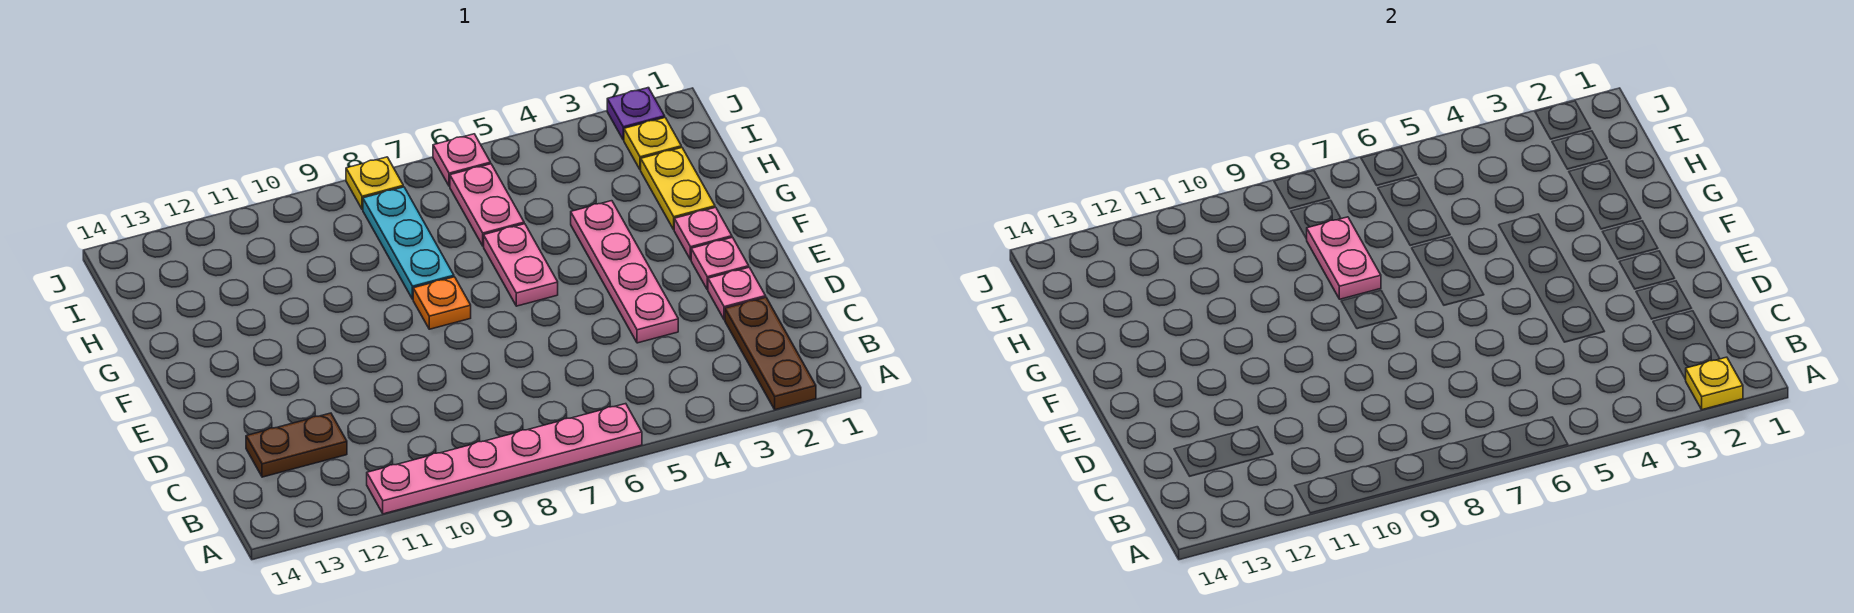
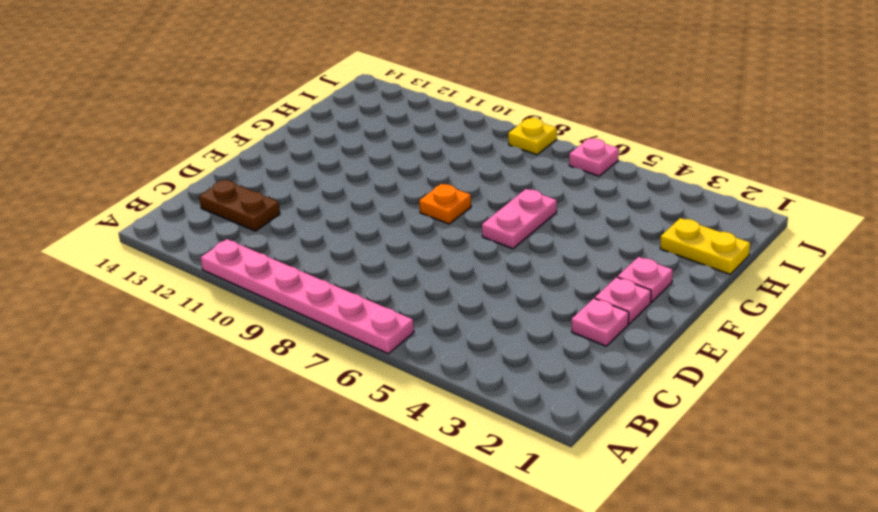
yellow plate H1:H2 level 1 -> yellow plate G2:H2 level 1
none -> brown plate A2:C2 level 1
none -> pink plate D4:G4 level 1
none -> cyan plate G8:I8 level 1

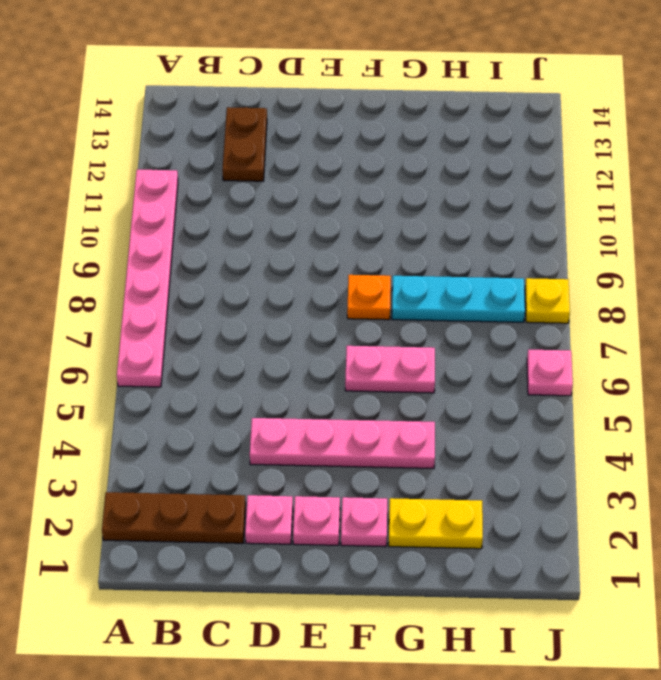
none -> pink plate H6:I6 level 1
none -> yellow plate I2 level 1
none -> purple plate J2 level 1

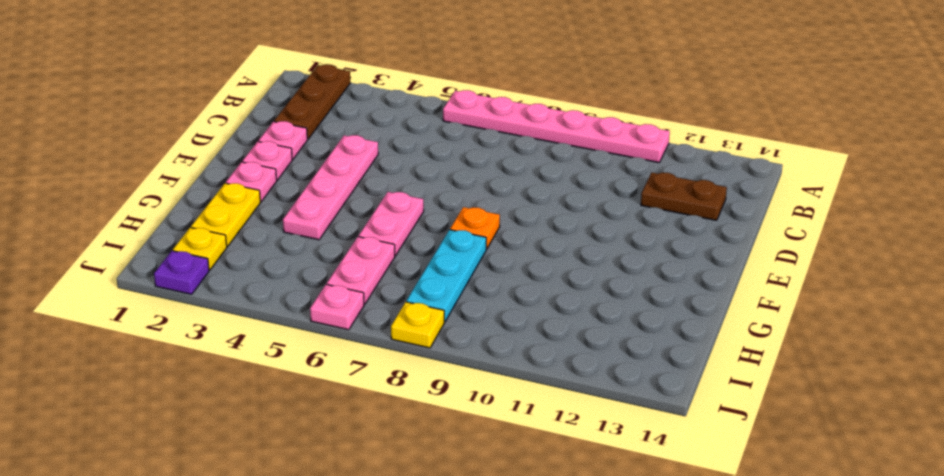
none -> yellow plate A2 level 2
none -> pink plate G8:H8 level 2

